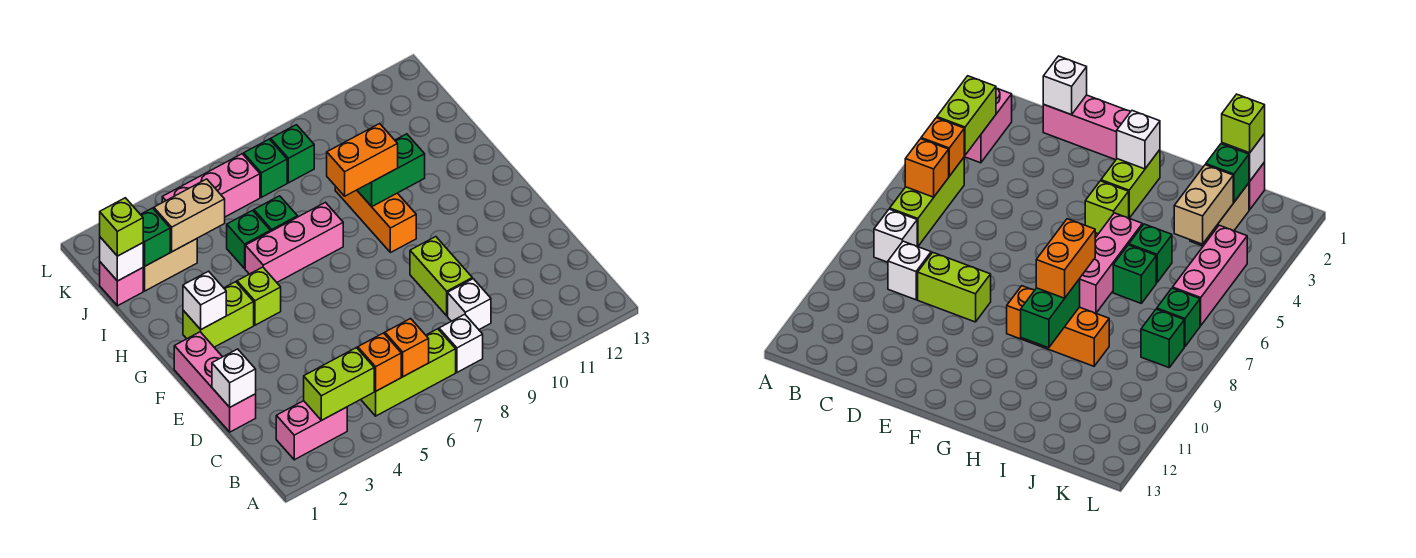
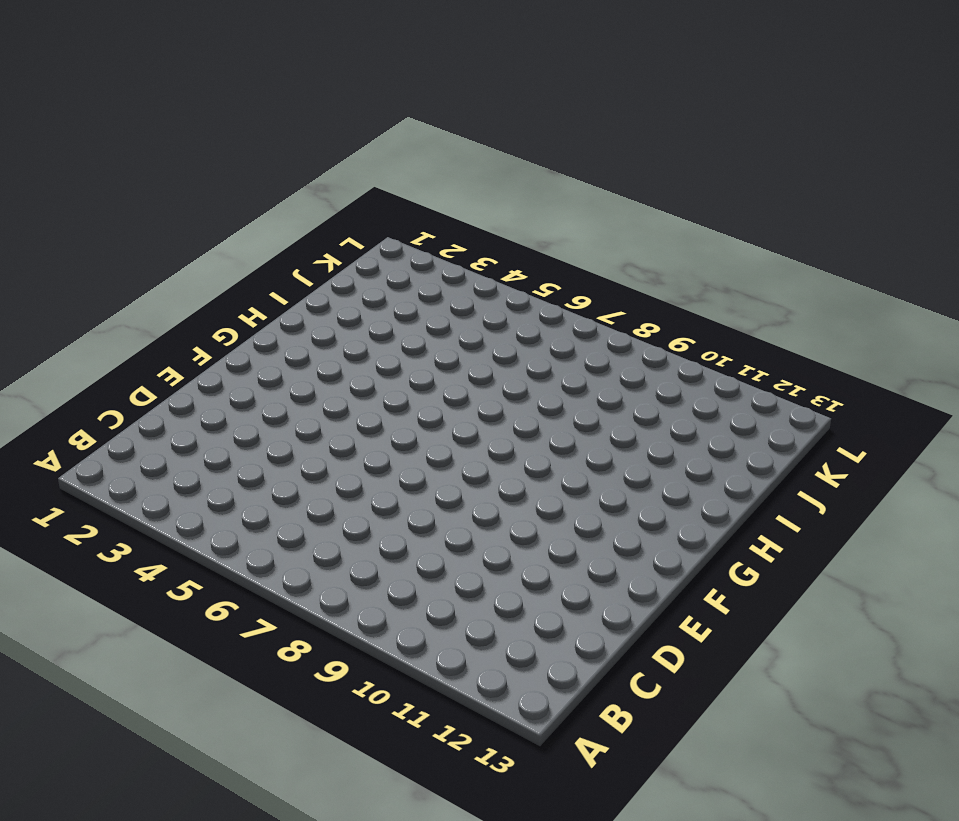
none -> pink brick B2:B3 level 1
none -> lime brick B5:B7 level 1
none -> white brick B8 level 1

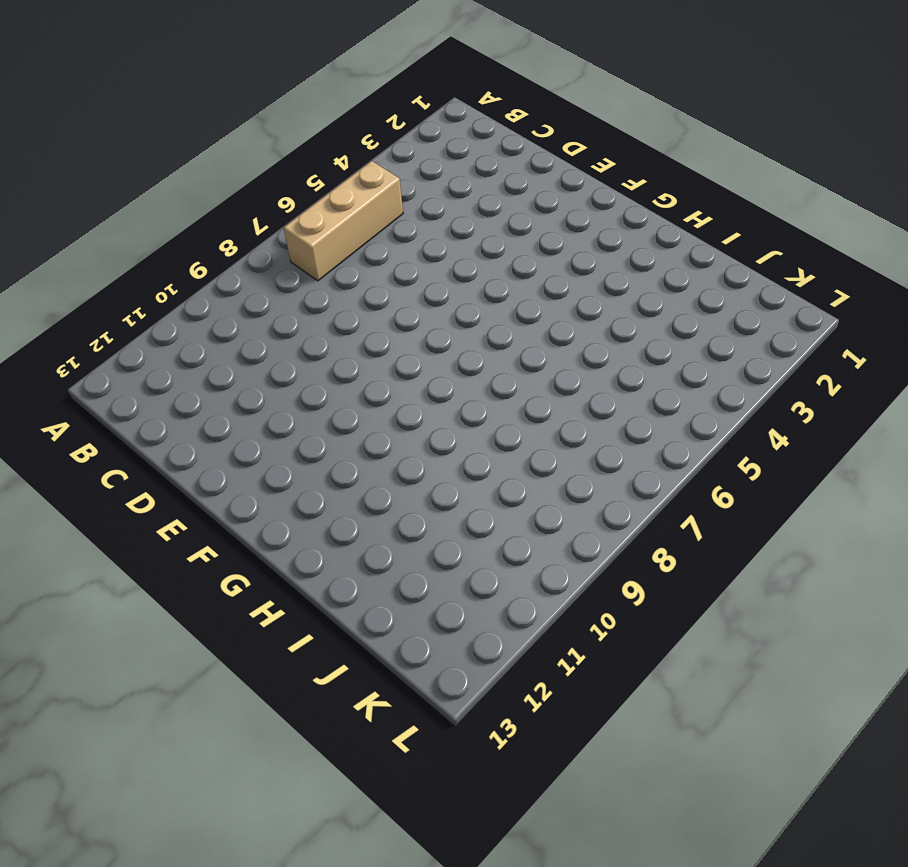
tan brick B5:B7 level 1 -> lime brick B5:B7 level 1
none -> pink brick B2:B3 level 1
none -> white brick B8 level 1
none -> white brick C9 level 1

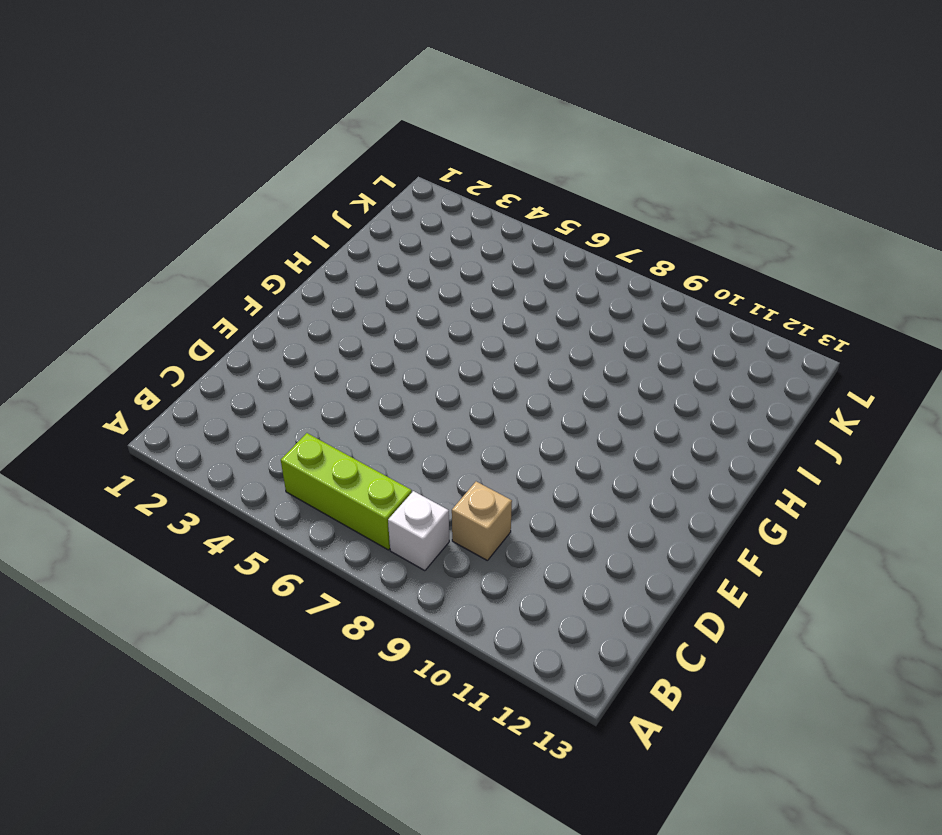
tan brick C9 level 1 -> white brick C9 level 1
none -> pink brick B2:B3 level 1
none -> pink brick D1:F1 level 1
none -> lime brick D9:E9 level 1

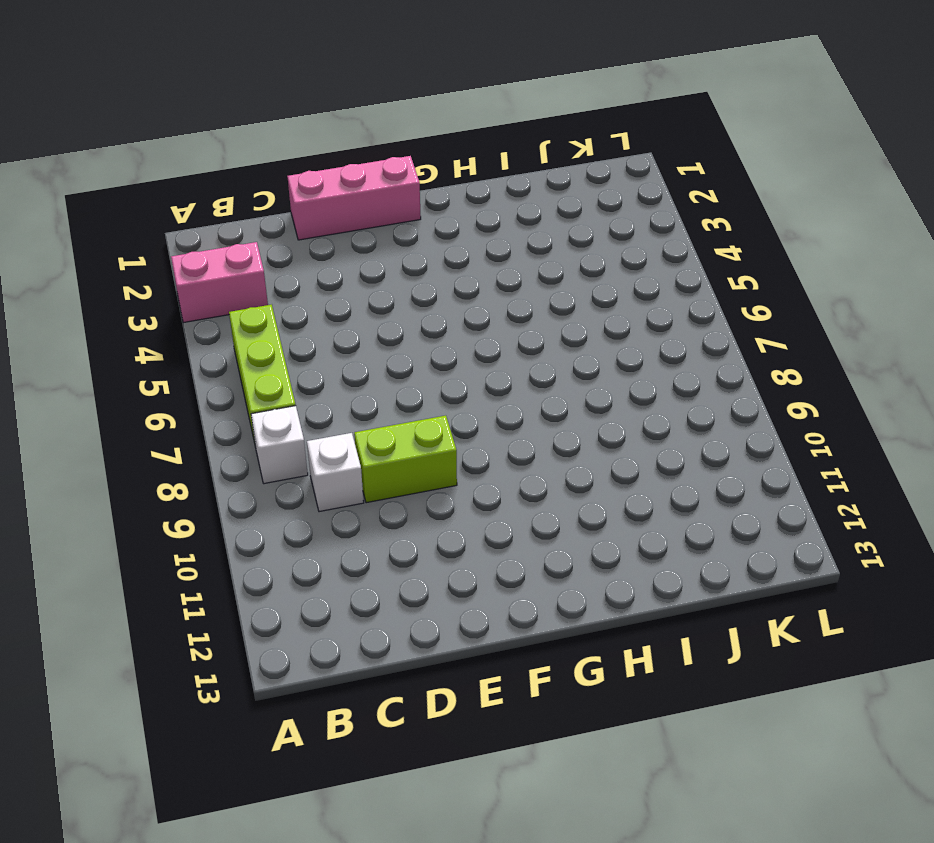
pink brick A3:B3 level 1 -> pink brick B2:B3 level 1
none -> lime brick G2:G3 level 1
none -> lime brick G4 level 1
none -> orange brick G9:I9 level 1

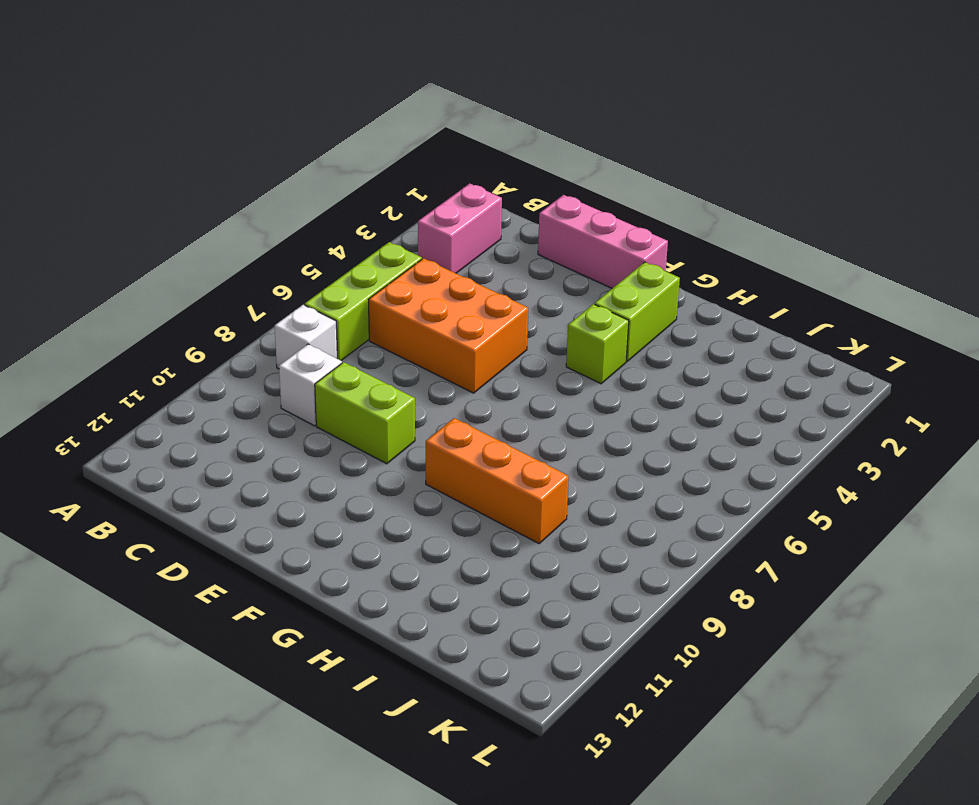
orange brick C5:E6 level 1 -> none
none -> pink brick H5:H7 level 1
none -> green brick I5 level 1
none -> green brick I6 level 1

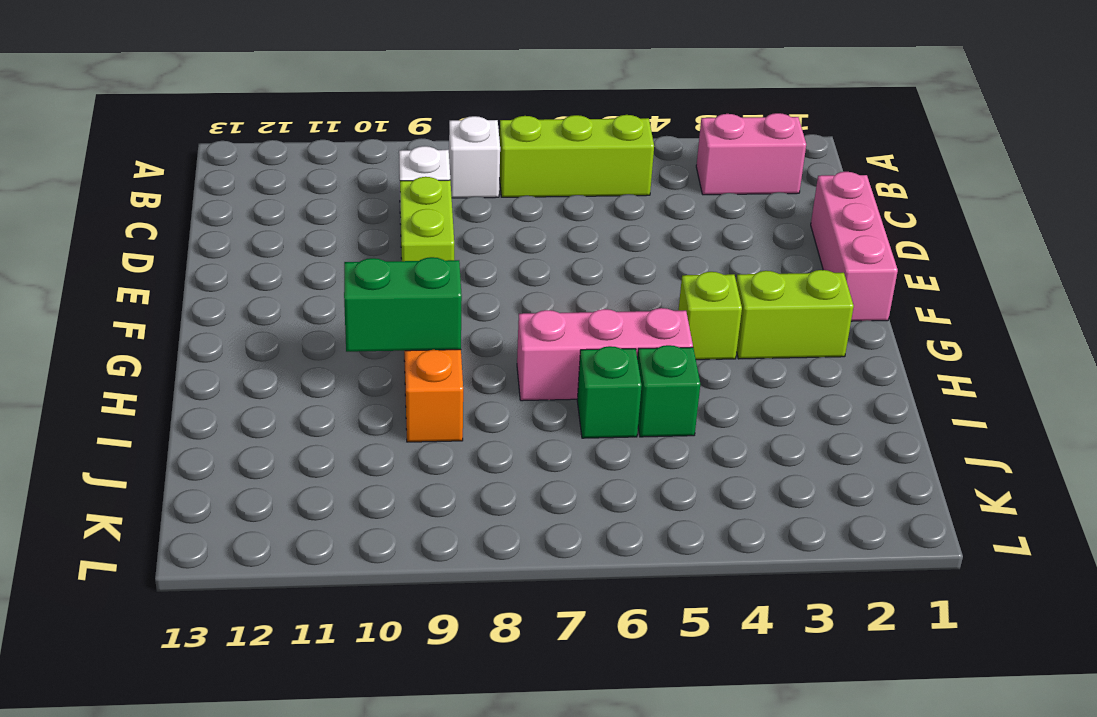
none -> pink brick J1 level 1
none -> tan brick J2:J3 level 1
none -> pink brick K4:K6 level 1

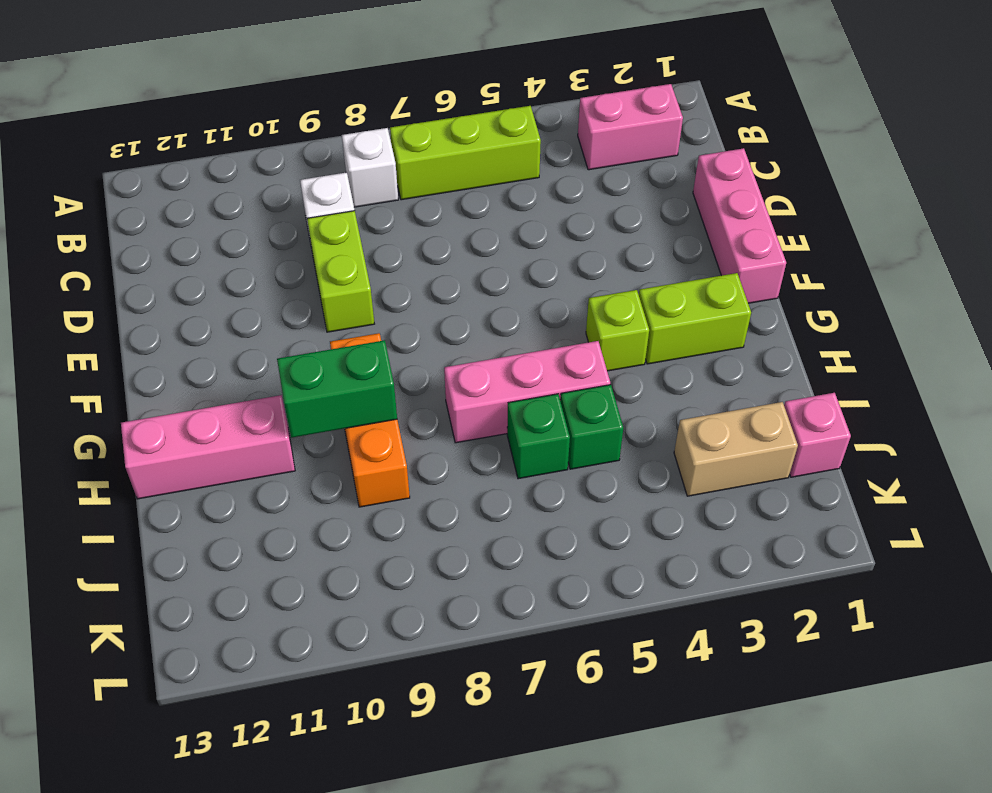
pink brick H11:H13 level 1 -> pink brick K4:K6 level 1
none -> green brick K7 level 1
none -> green brick K8 level 1
none -> lime brick B3:B4 level 2

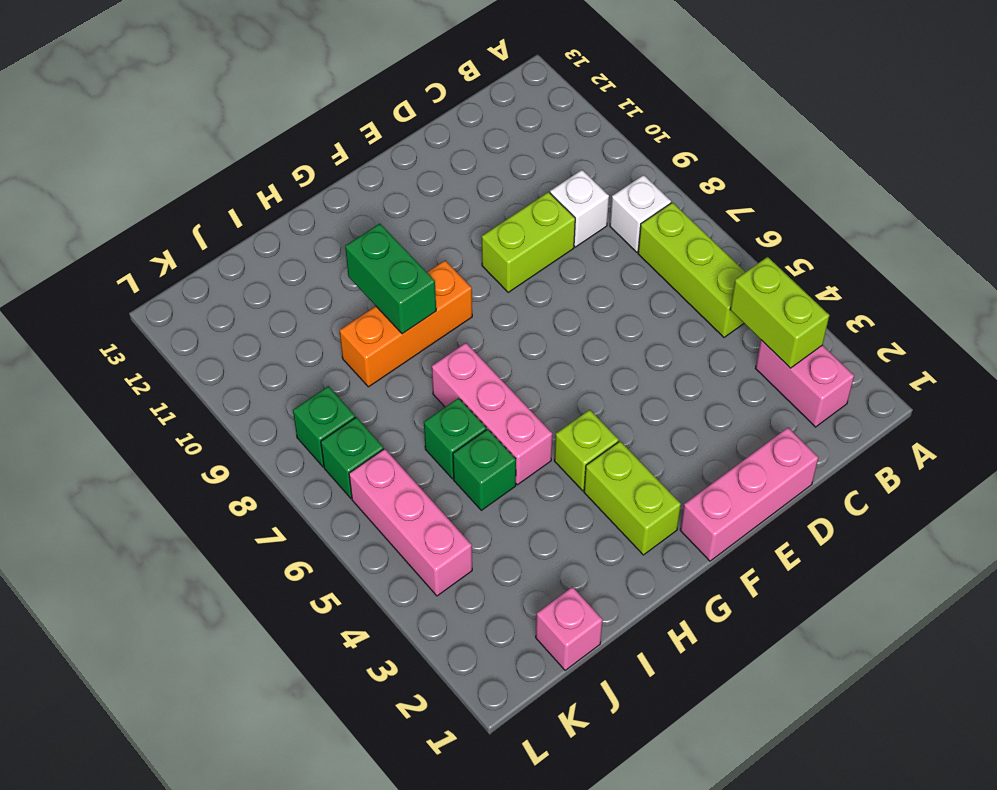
none -> tan brick J2:J3 level 1
none -> orange brick B5 level 2
none -> orange brick B6 level 2

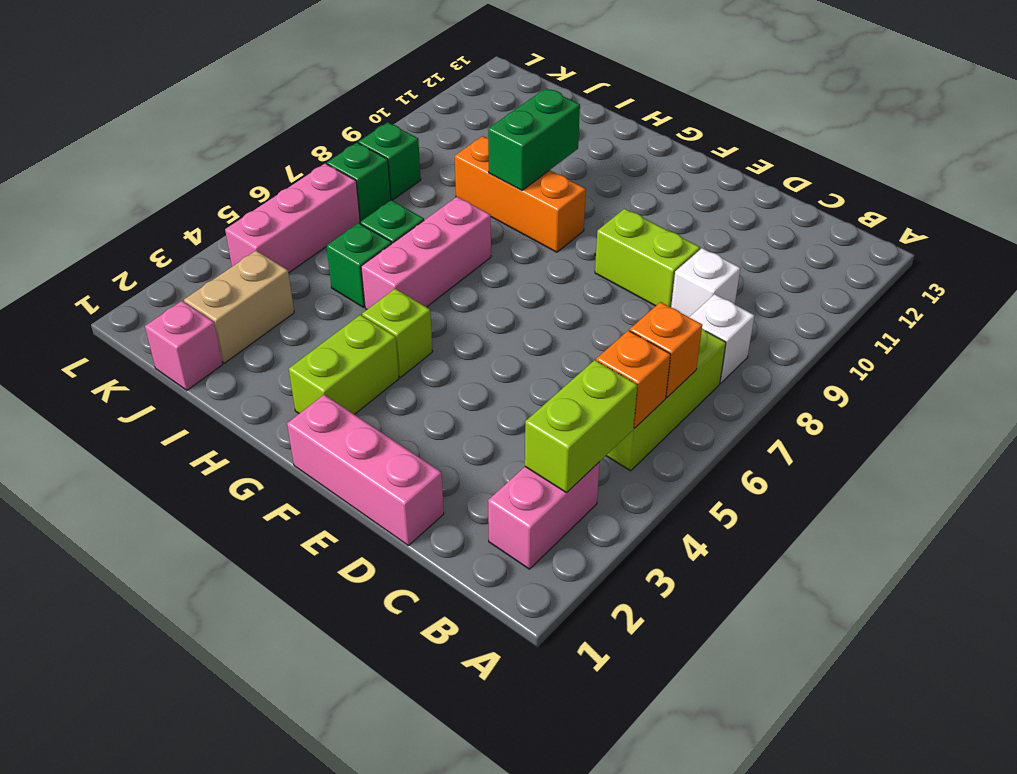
none -> white brick D1 level 2
none -> white brick G2 level 2
none -> white brick J1 level 2

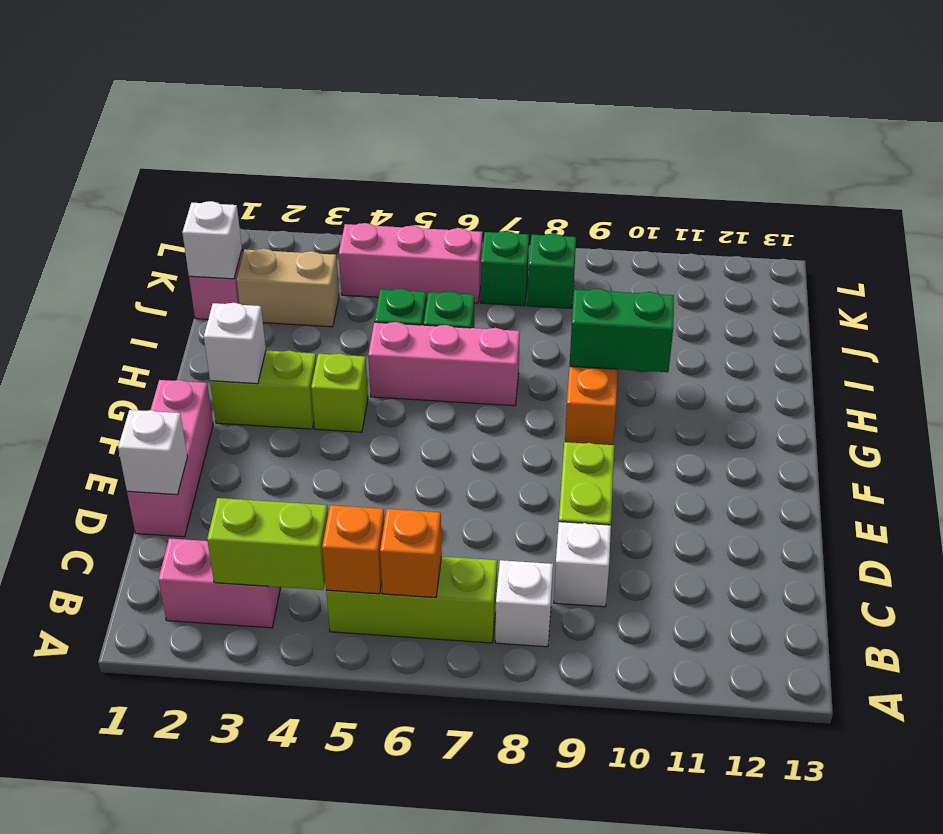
none -> green brick J2 level 2
none -> tan brick J3:J4 level 2
none -> orange brick H8:H9 level 3

